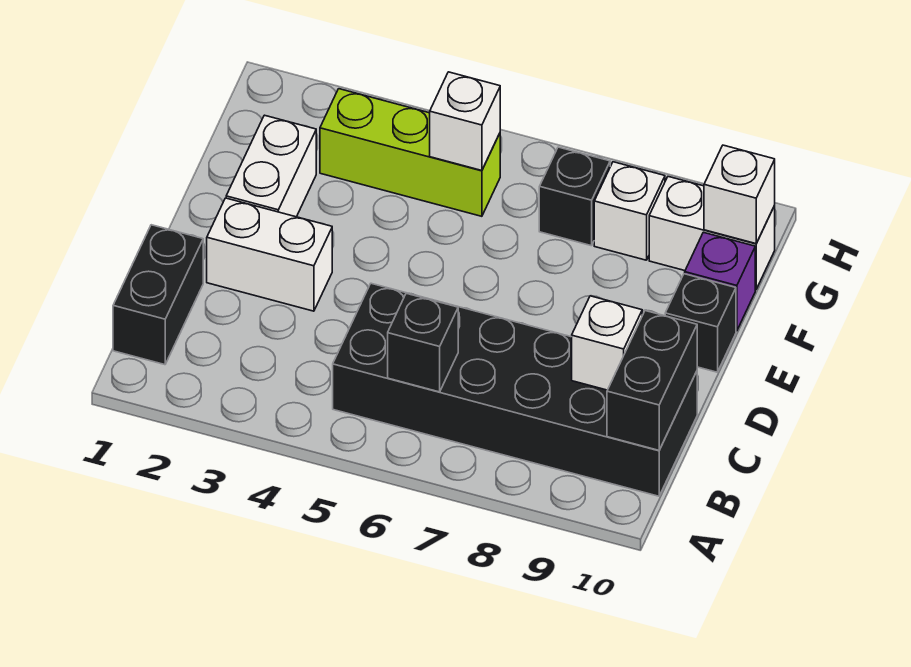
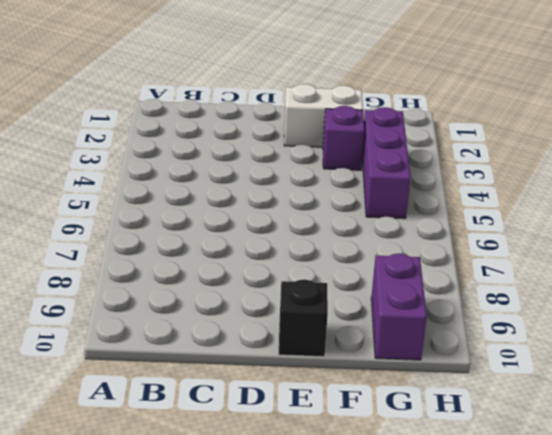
purple brick F3 level 1 -> purple brick F10 level 1
purple brick G3:G5 level 1 -> lime brick G3:G5 level 1
purple brick G9:G10 level 1 -> white brick G9:G10 level 1
none -> black brick B1:C1 level 1
none -> black brick B5:C10 level 1
none -> white brick D2:D3 level 1

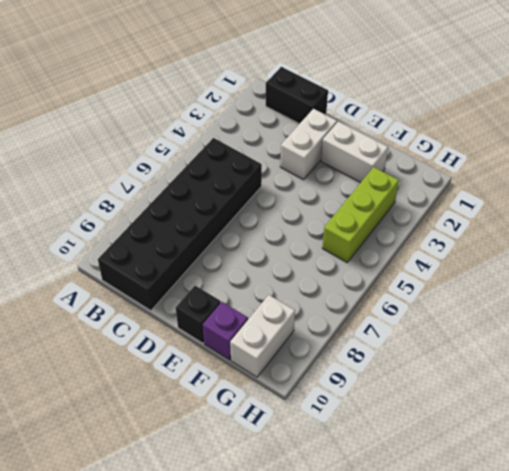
none -> black brick G7 level 1
none -> white brick G8 level 1
none -> black brick B6 level 2

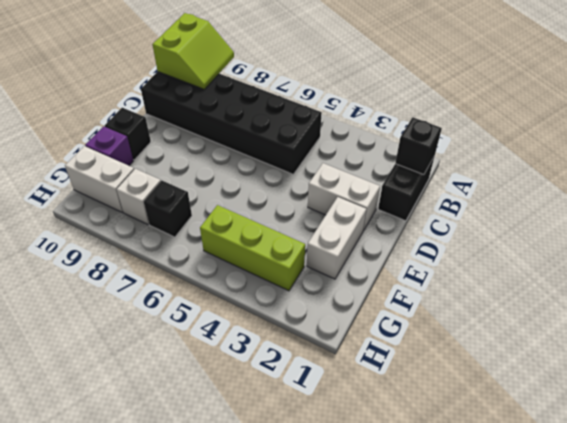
lime slope A9:B10 level 2 top 10 -> black brick B10:C10 level 2
black brick B1 level 2 -> black brick B6 level 2
none -> white brick C9 level 2
none -> white brick G5 level 2
none -> white brick G10 level 2

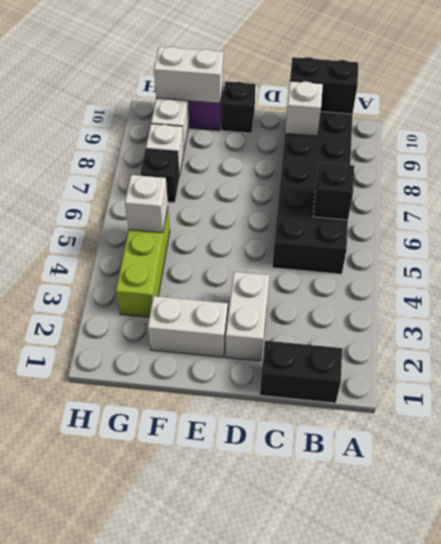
white brick F10:G10 level 2 -> white brick G10 level 2

